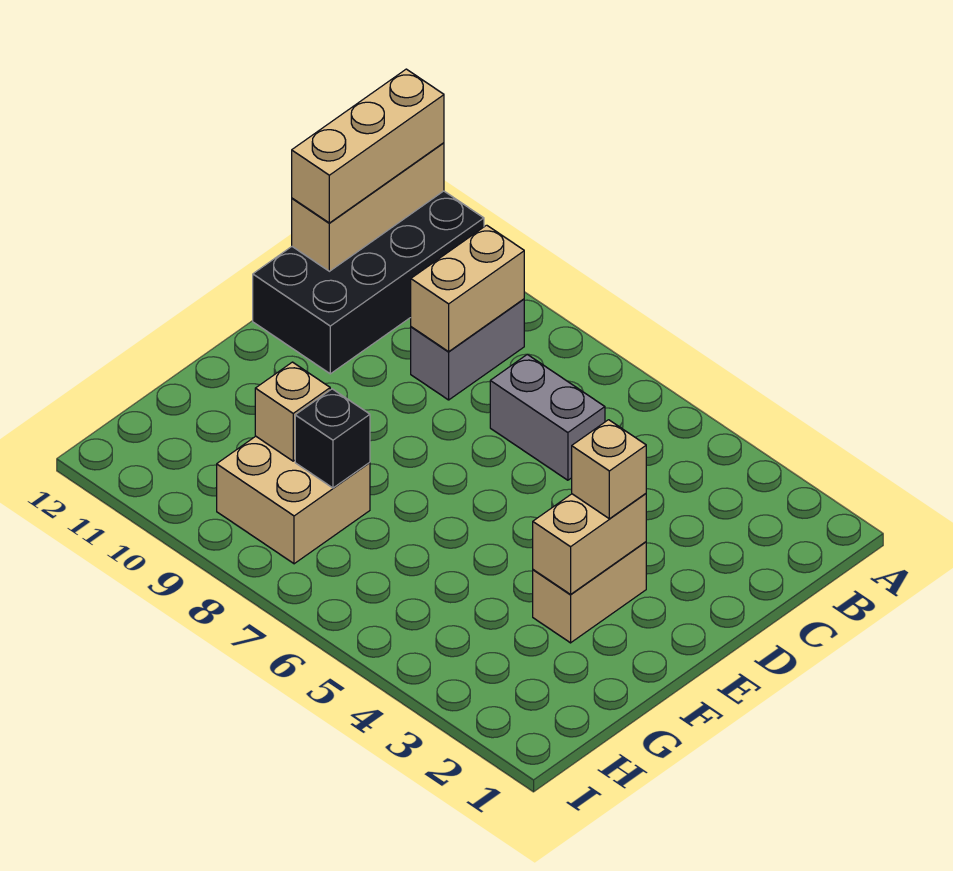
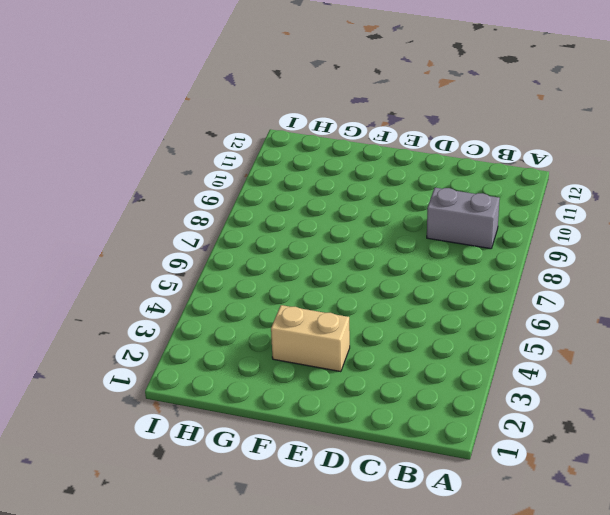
none -> black brick A11:D12 level 1
none -> grey brick C6:C7 level 1
none -> tan brick G8:H9 level 1

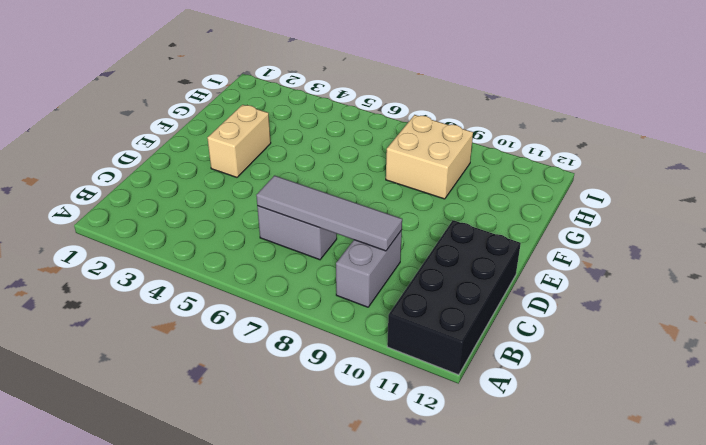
grey tile C6:C9 level 2 -> tan brick B9:C9 level 2
none -> tan brick A12:C12 level 2
none -> tan brick E3:F3 level 2
none -> black brick G8 level 2

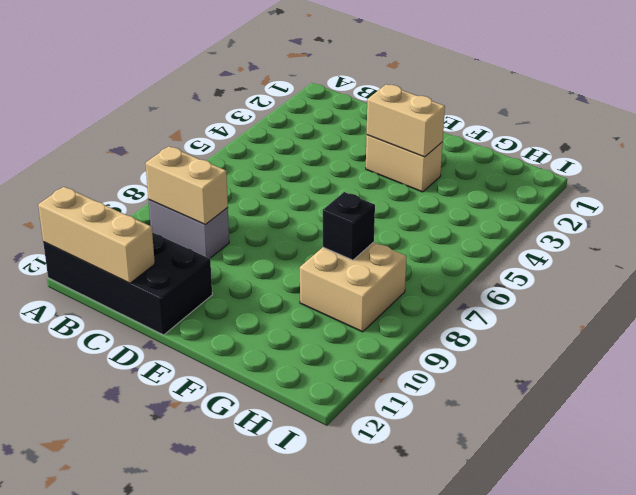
none -> grey brick C6:C7 level 1
none -> tan brick G9 level 2
none -> tan brick A12:C12 level 3

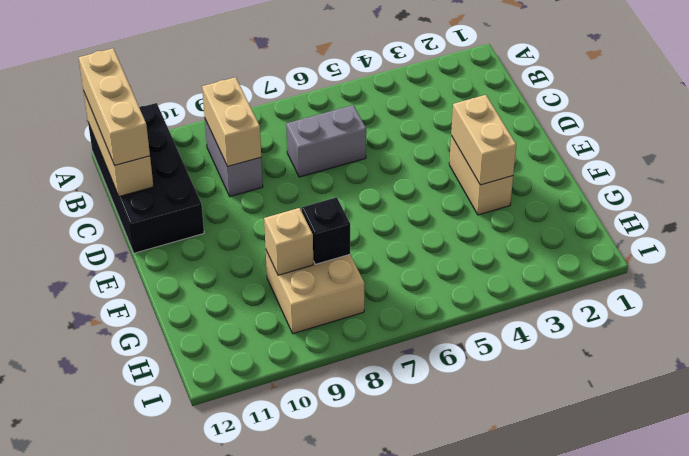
none -> tan brick E3 level 3

